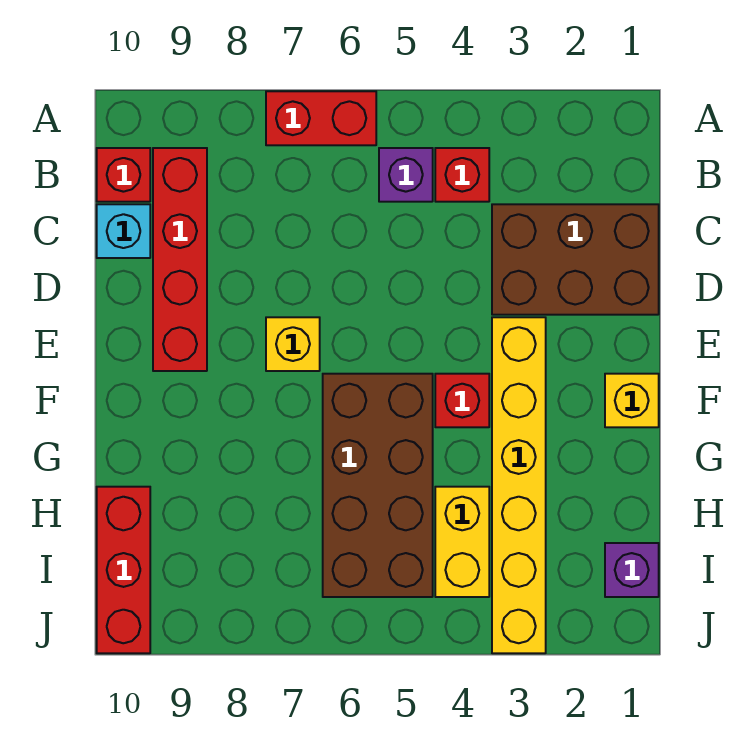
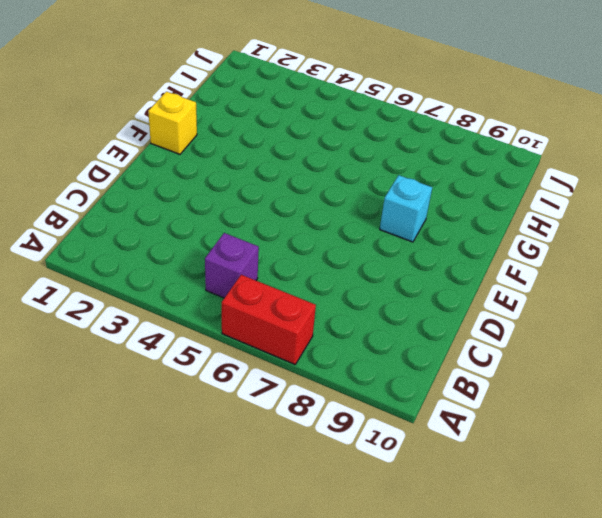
cyan brick F8 level 1 -> cyan brick C10 level 1
none -> red brick B4 level 1
none -> red brick B9:E9 level 1
none -> red brick B10 level 1

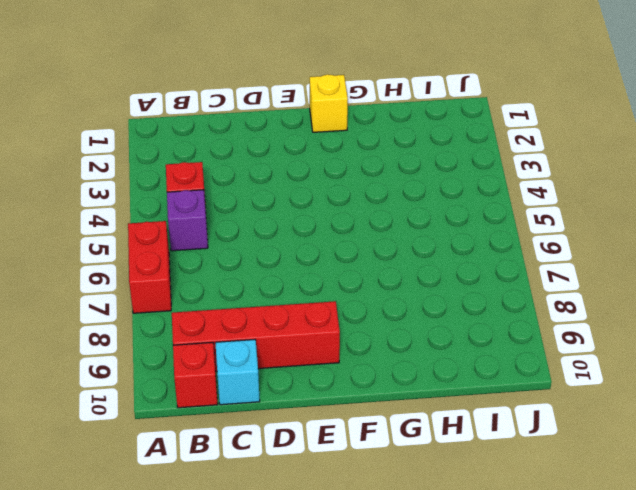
none -> brown brick C1:D3 level 1
none -> yellow brick E3:J3 level 1
none -> yellow brick E7 level 1

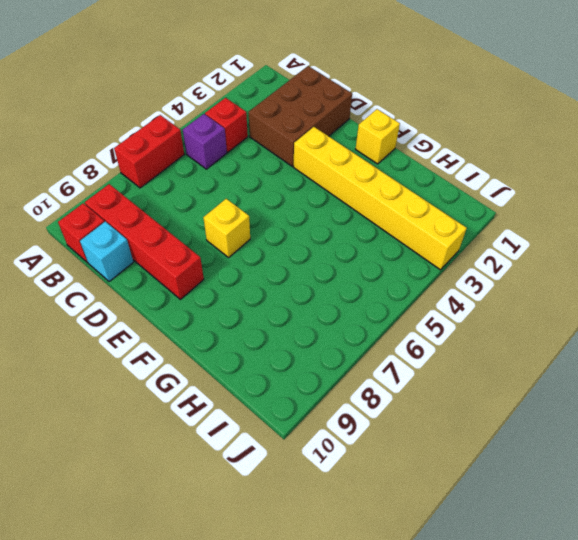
none -> red brick F4 level 1
none -> brown brick F5:I6 level 1
none -> yellow brick H4:I4 level 1

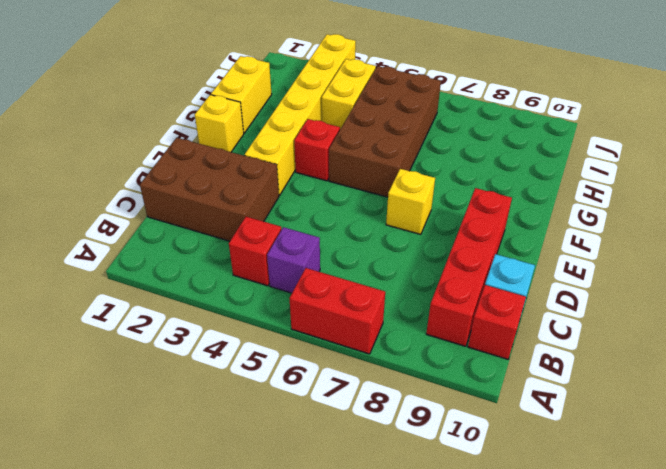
yellow brick G1:H1 level 1 -> none
none -> red brick H10:J10 level 1
none -> purple brick I1 level 1

